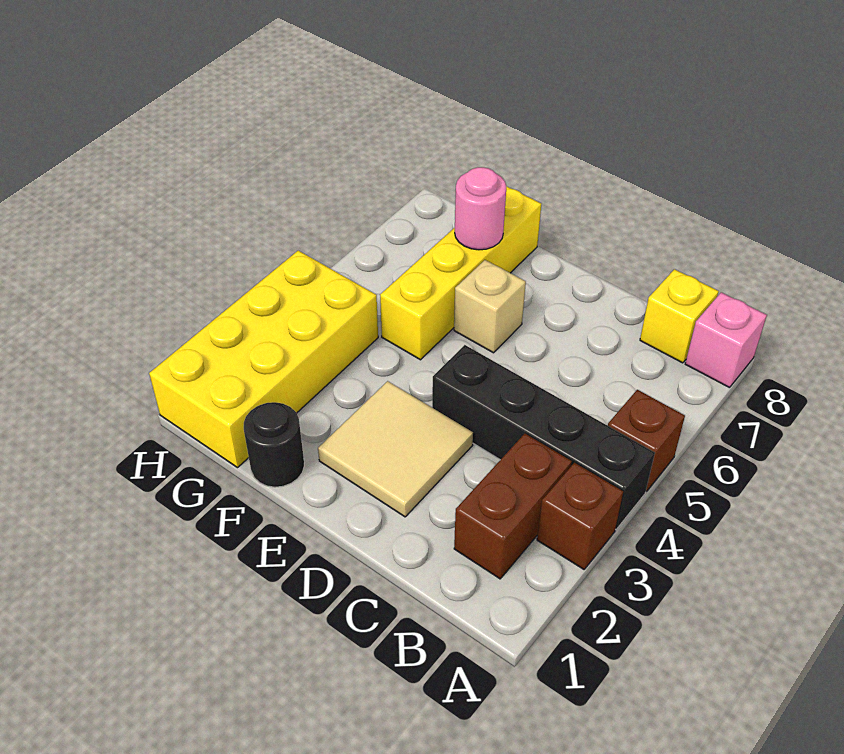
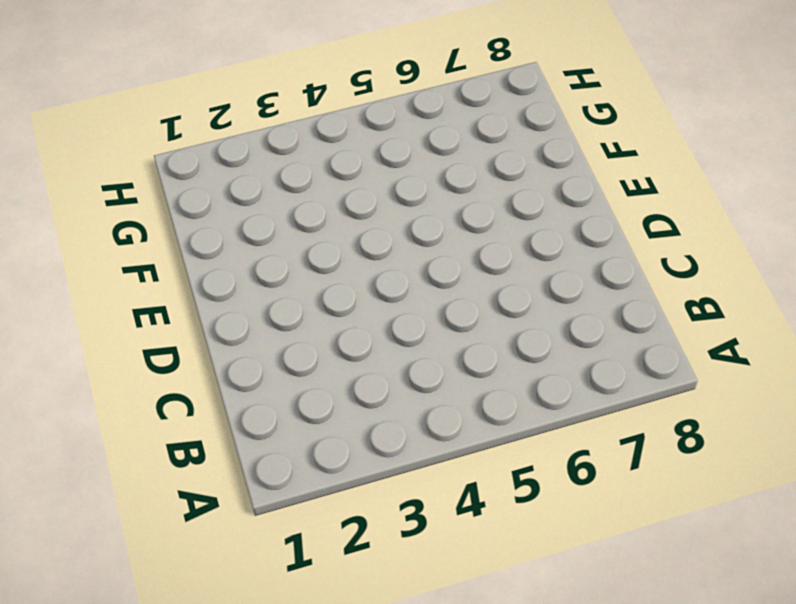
none -> brown brick A3 level 1
none -> black brick A4:D4 level 1
none -> brown brick A5 level 1

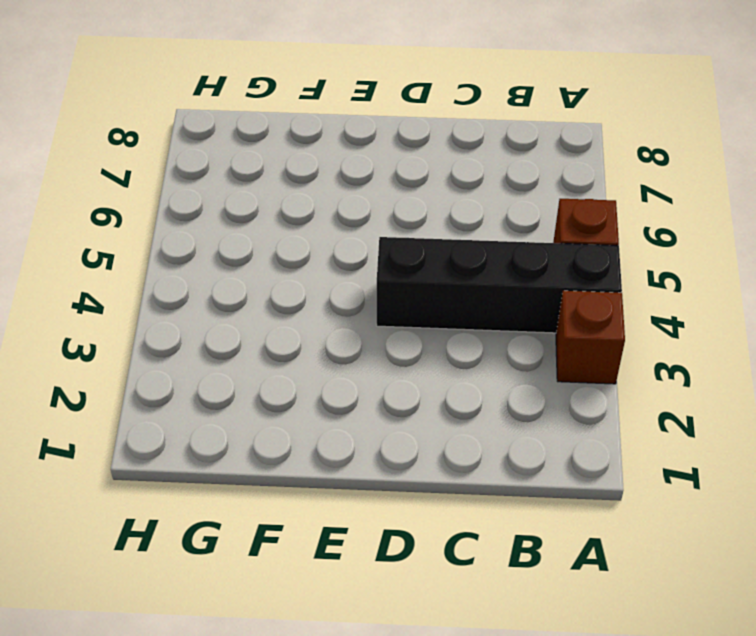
none -> pink brick A8 level 1
none -> brown brick B2:B3 level 1
none -> yellow brick B8 level 1

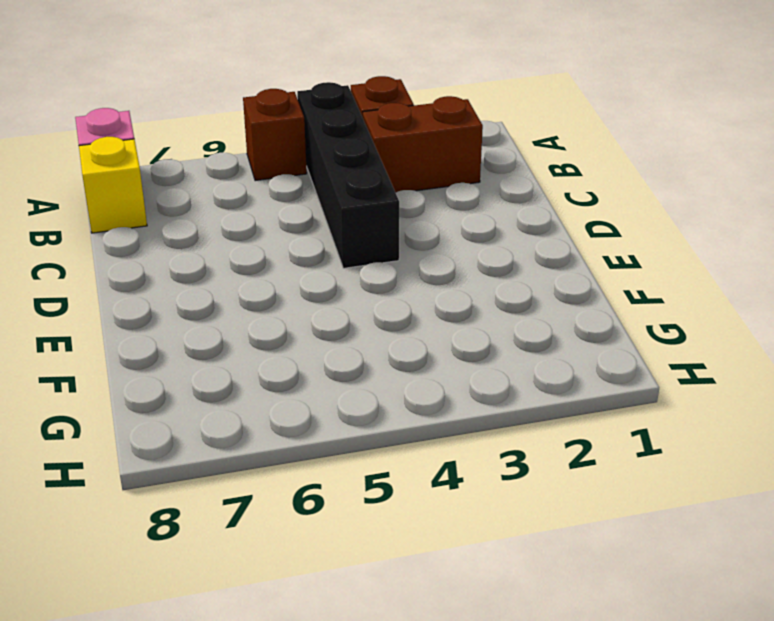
none -> tan tile D2:E3 level 1
none -> tan brick E6 level 1
none -> black round brick F1 level 1

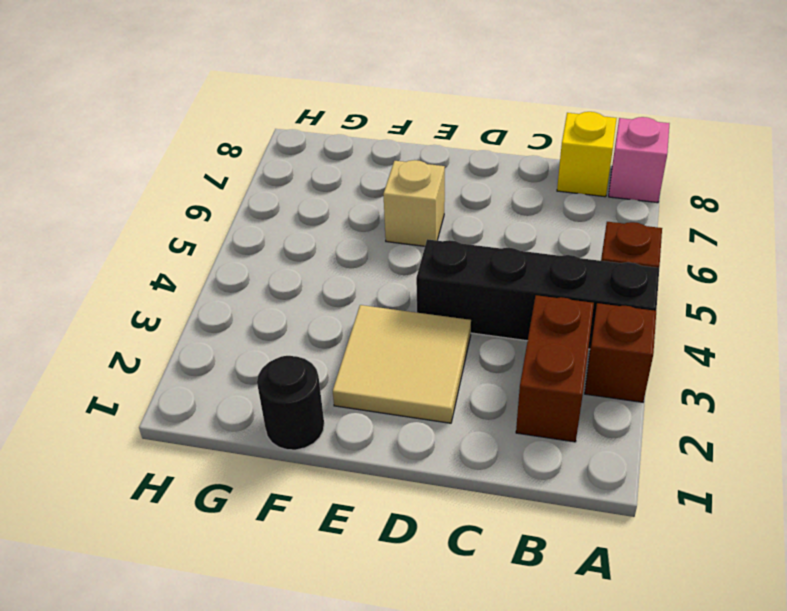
none -> yellow brick F5:F8 level 1
none -> yellow brick G1:H4 level 1
none -> pink round brick F7 level 2

